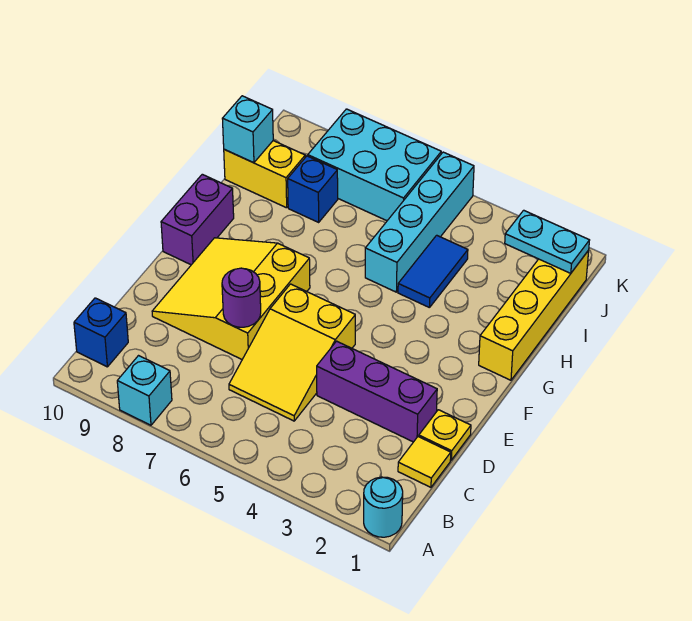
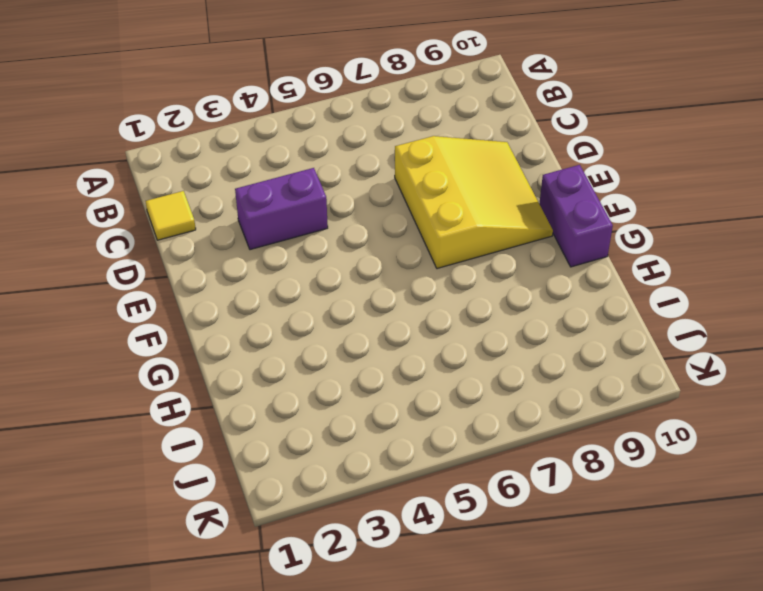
purple brick D3:D4 level 1 -> purple brick D2:D4 level 1
none -> cyan round brick A1 level 1
none -> cyan brick A8 level 1
none -> blue brick B10 level 1

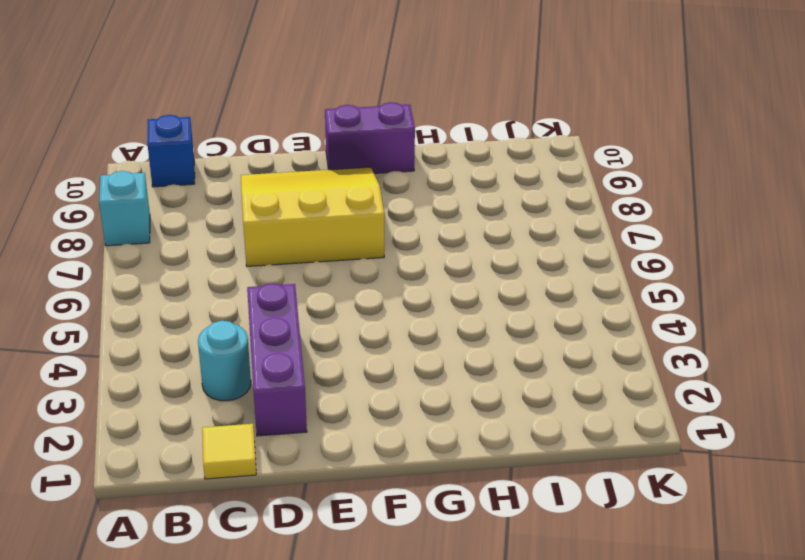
cyan round brick C3 level 1 -> cyan round brick A1 level 1
none -> yellow slope C5:E6 level 1 top E
none -> yellow plate D1 level 1
none -> yellow brick G1:J1 level 1

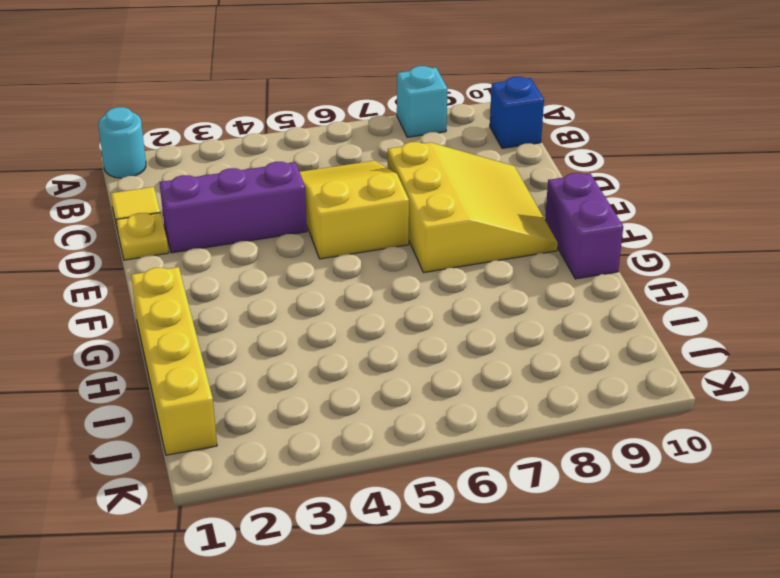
none -> blue tile H4:I4 level 1
none -> cyan brick H5:K5 level 1
none -> blue brick I8 level 1

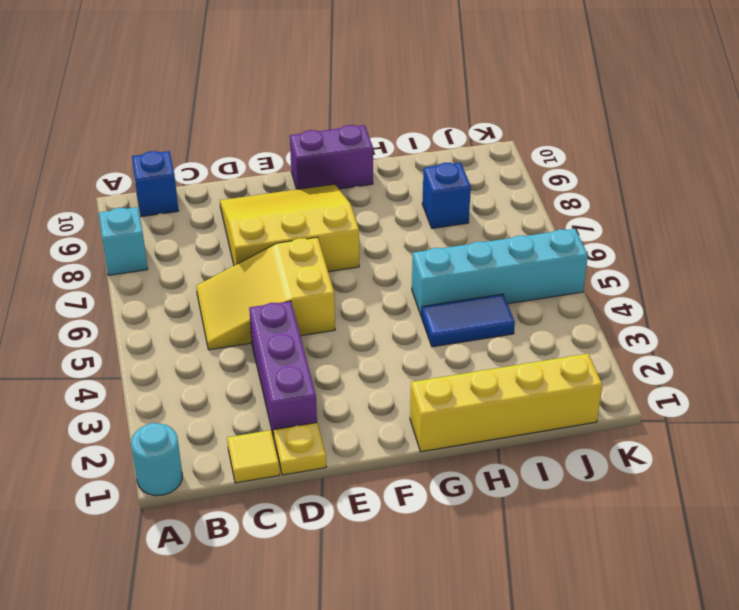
none -> yellow brick I9:I10 level 1
none -> cyan brick J6:K8 level 1
none -> purple round brick D7 level 2

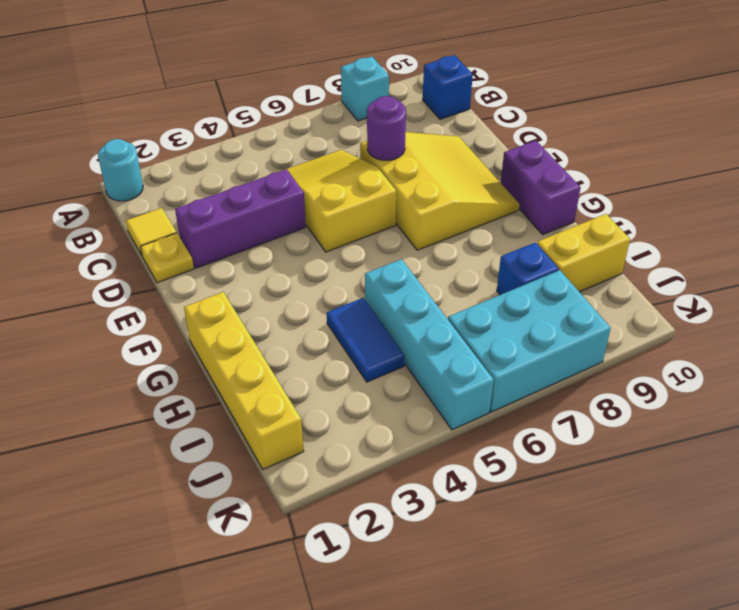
none -> cyan brick I10 level 2
none -> cyan plate J1:J2 level 2

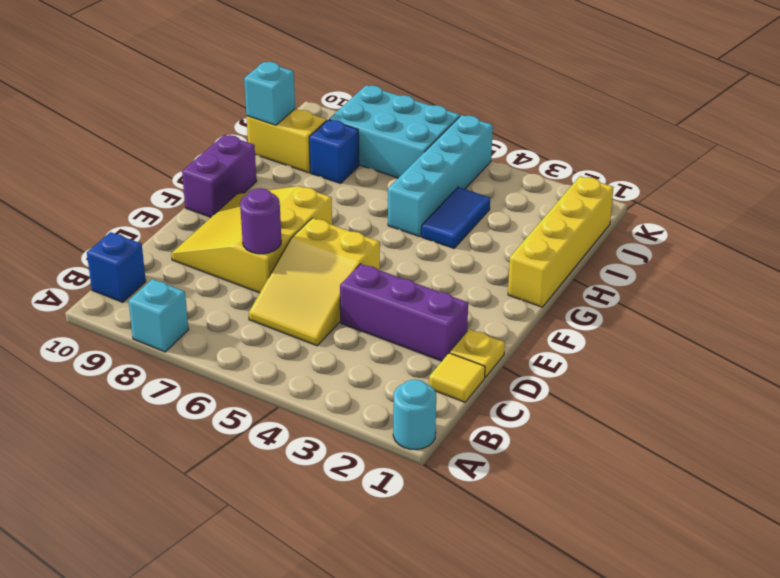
none -> cyan plate J1:J2 level 2

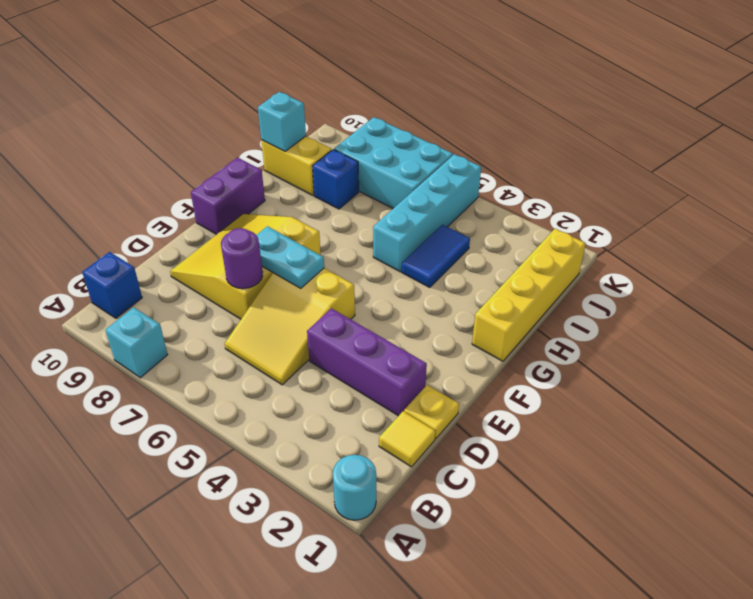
cyan plate E6:E7 level 2 -> cyan plate J1:J2 level 2

